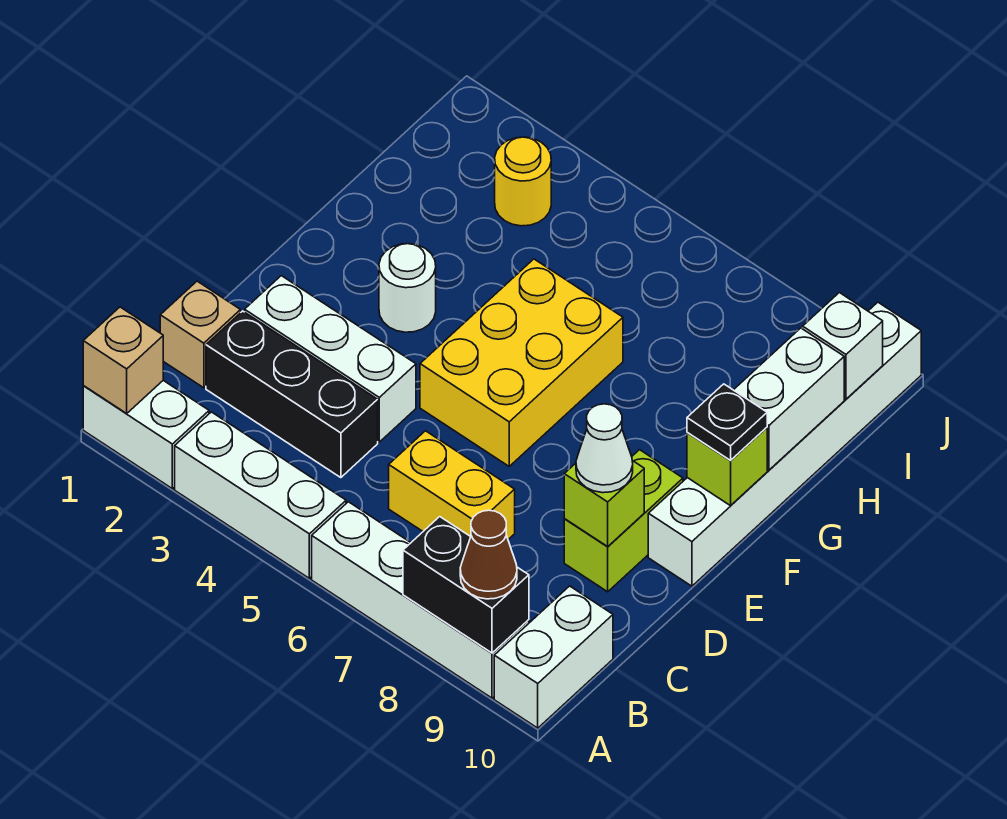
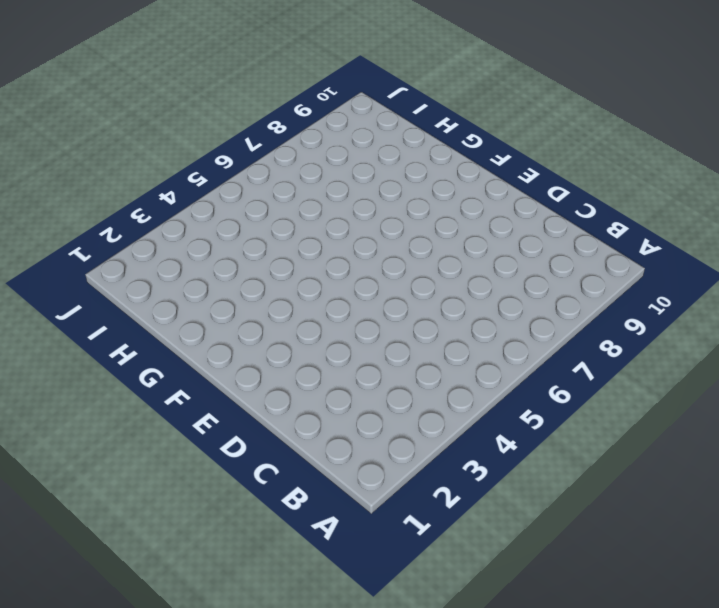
none -> white brick A1:A2 level 1
none -> white brick A3:A5 level 1
none -> white brick A6:A9 level 1

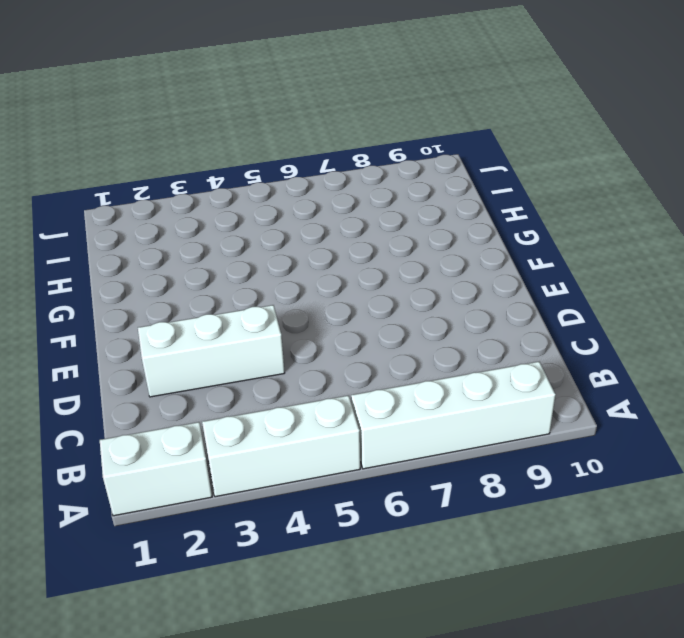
none -> white brick A10:B10 level 1
none -> tan brick C1 level 1
none -> black brick C2:C4 level 1

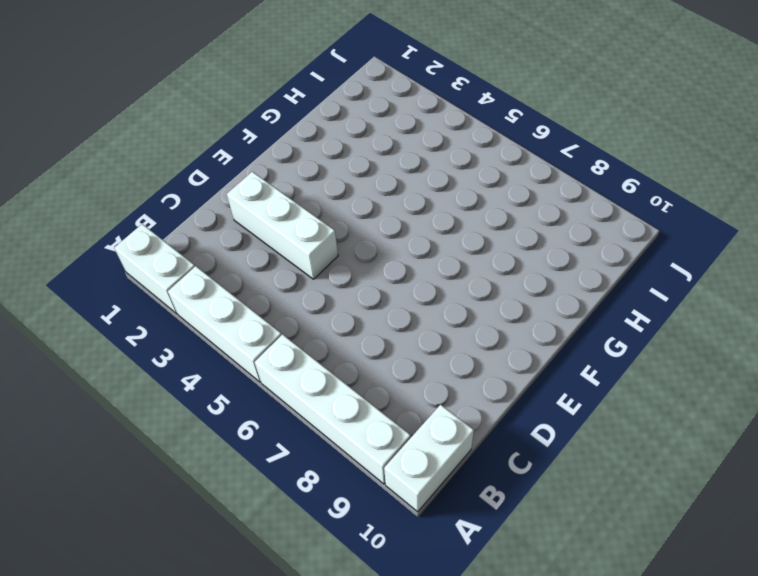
none -> tan brick C1 level 1
none -> black brick C2:C4 level 1
none -> yellow brick C6:C7 level 1

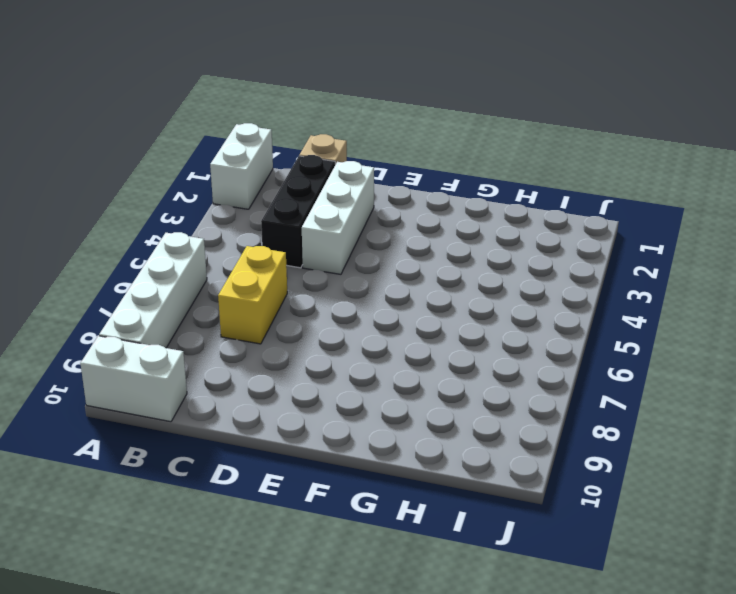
none -> white brick A3:A5 level 1
none -> lime brick D9:E9 level 1
none -> yellow brick E5:G6 level 1

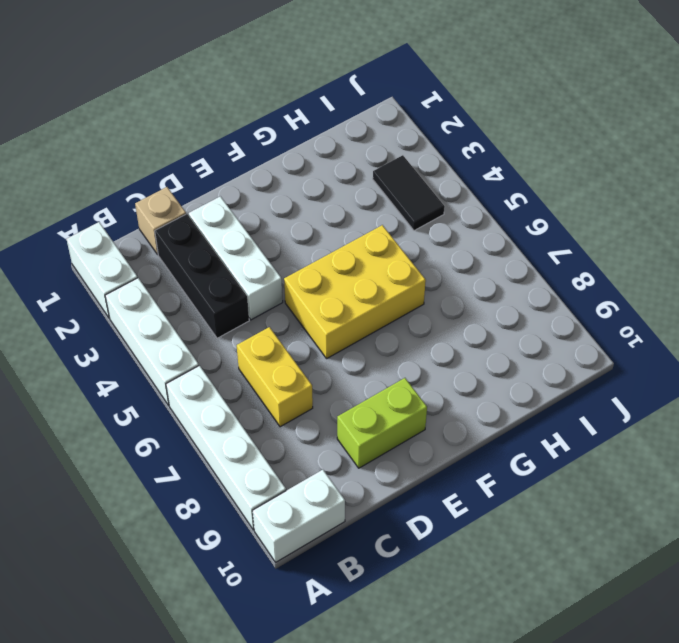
black tile I3:I4 level 1 -> yellow round brick I3 level 1
none -> white brick E10:J10 level 1
none -> white round brick F3 level 1
none -> tan brick A1 level 2

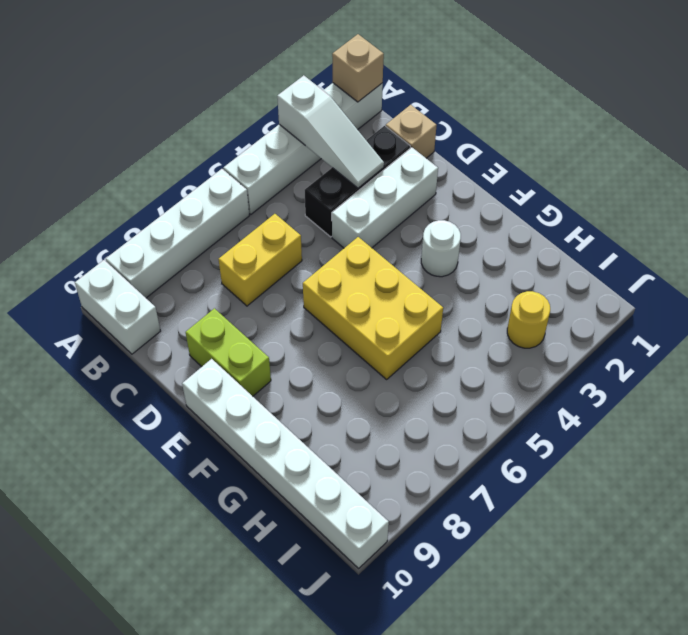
white slope A3:C3 level 2 top A -> none
none -> black brick A8:A9 level 2
none -> lime brick D9 level 2
none -> lime brick F10 level 2

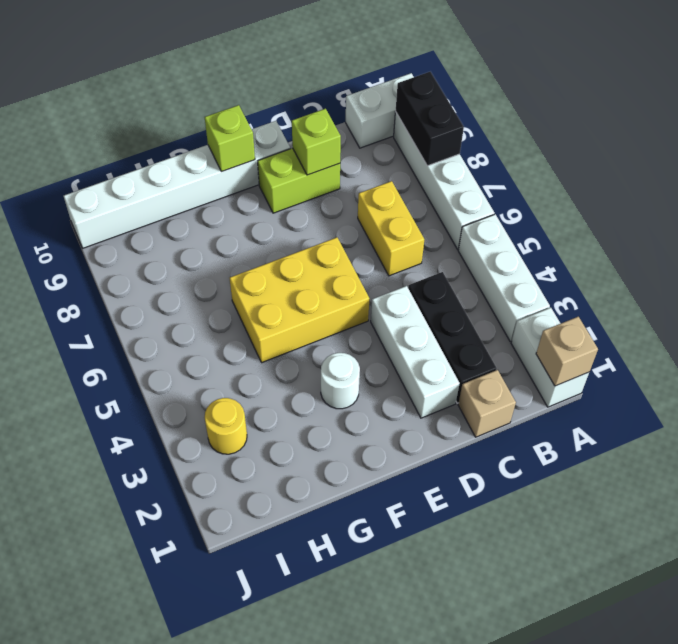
none -> white brick G10:H10 level 2
none -> white brick I10 level 2
none -> brown cone A9 level 3

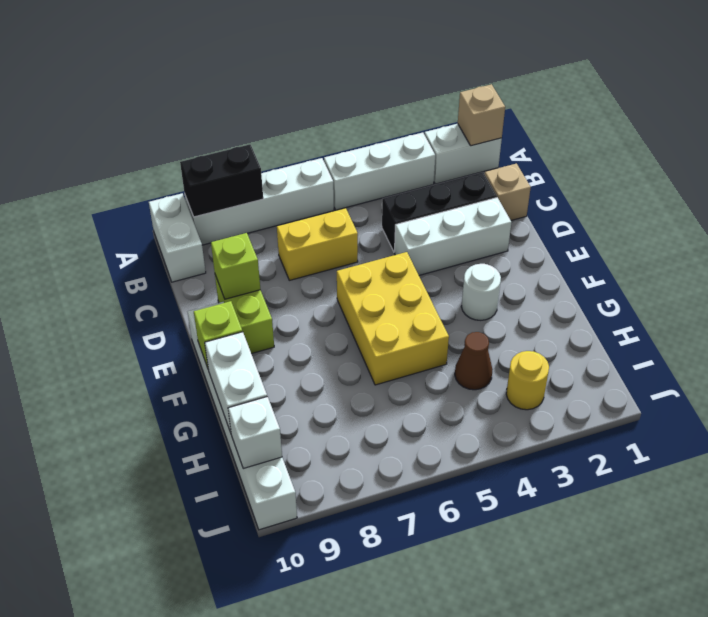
brown cone H4 level 1 -> brown cone A9 level 3
none -> white cone D9 level 3
none -> black plate F10 level 3

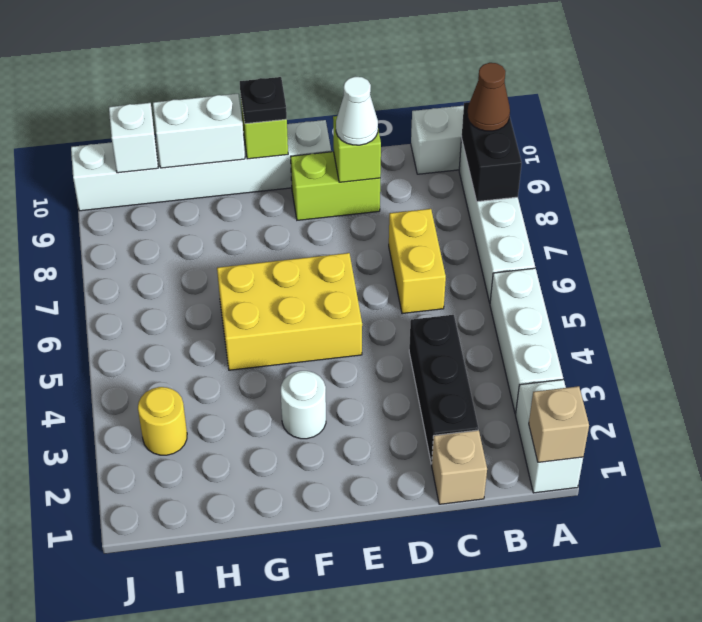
none -> white brick D2:D4 level 1

